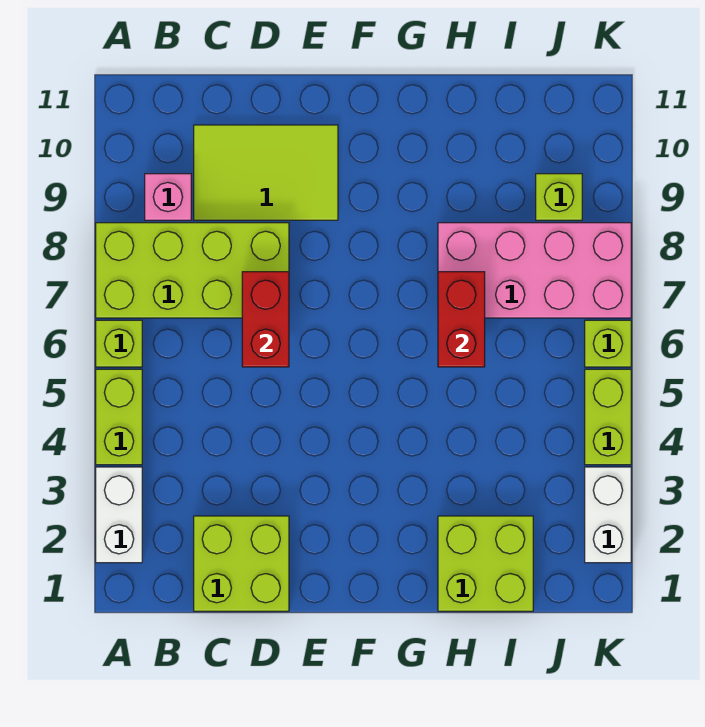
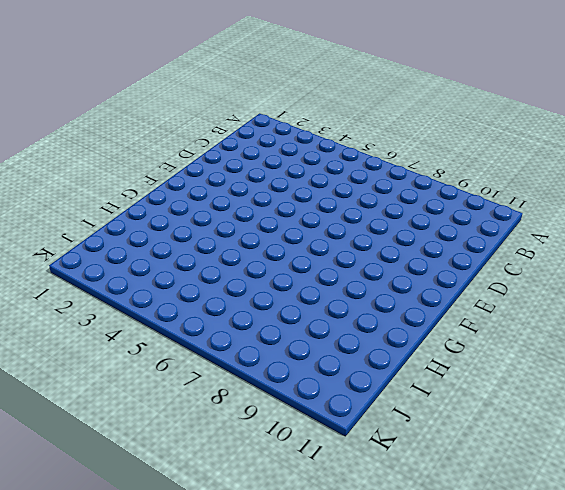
none -> white brick A2:A3 level 1
none -> lime brick A4:A5 level 1
none -> lime brick A6 level 1

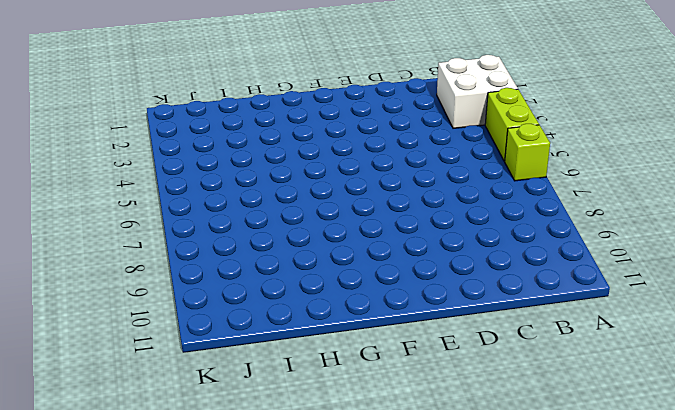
white brick A2:B3 level 1 -> white brick A2:A3 level 1
none -> lime brick A7:D8 level 1
none -> pink brick B9 level 1
none -> lime brick C1:D2 level 1

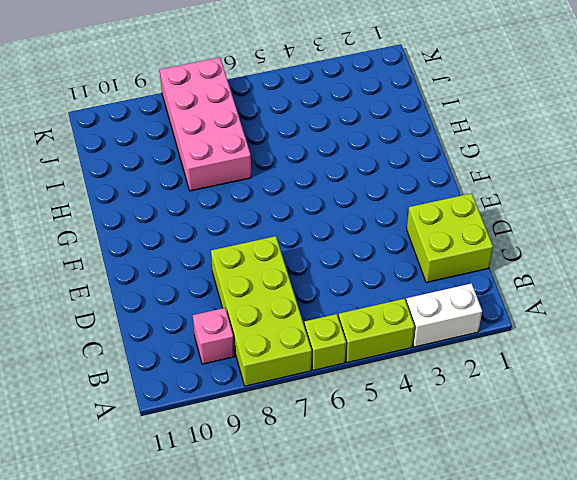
none -> lime tile C9:E10 level 1
none -> lime brick H1:I2 level 1
none -> lime brick J9 level 1

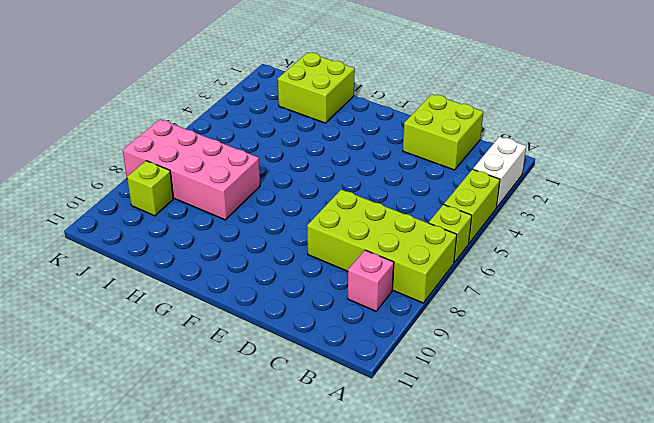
none -> lime tile C9:E10 level 1
none -> white brick K2:K3 level 1
none -> lime brick K4:K5 level 1

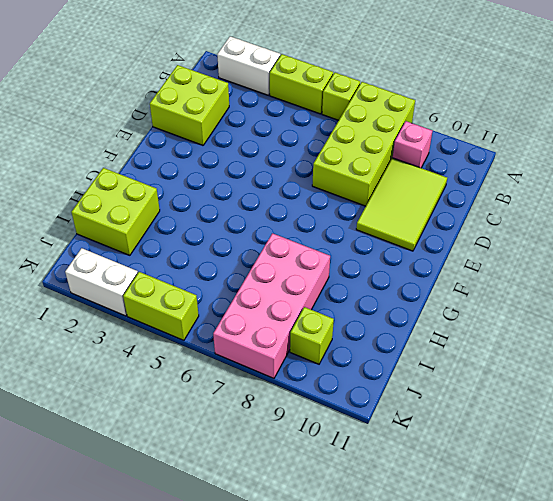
none -> lime brick K6 level 1
none -> red brick D6:D7 level 2
none -> red brick H6:H7 level 2

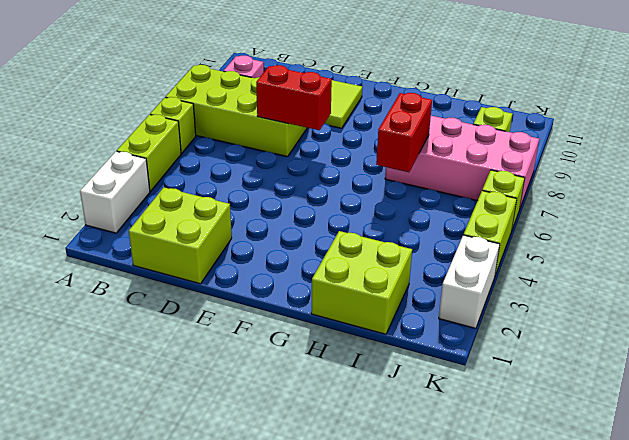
red brick D7:E7 level 2 -> red brick D6:D7 level 2

